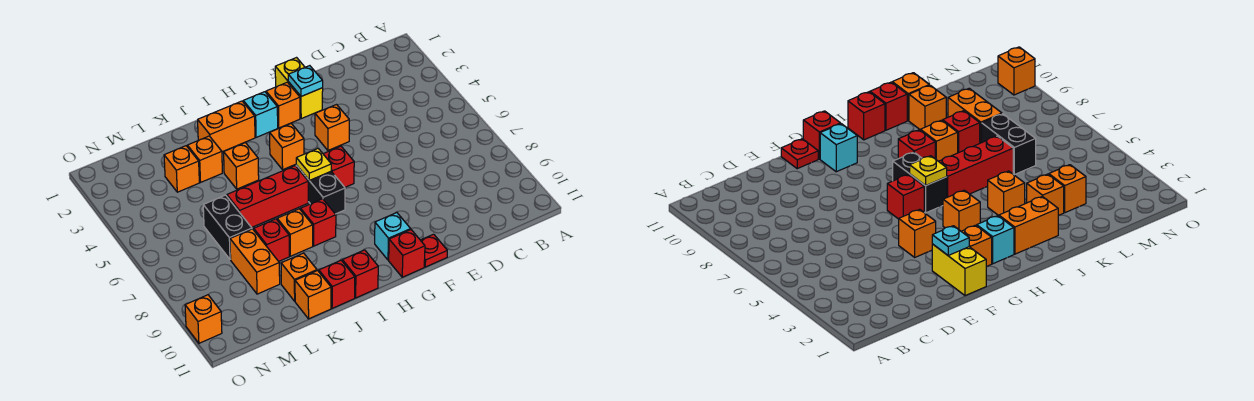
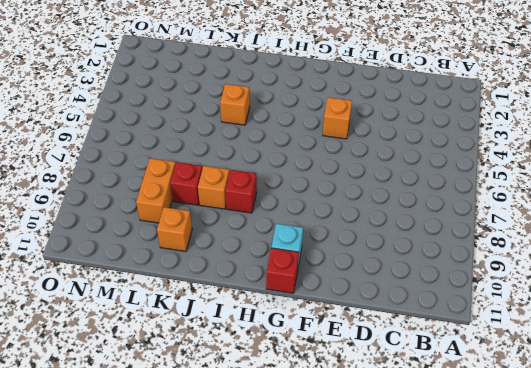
none -> yellow brick F1:F2 level 1
none -> red plate F11 level 1
none -> orange brick G2 level 1

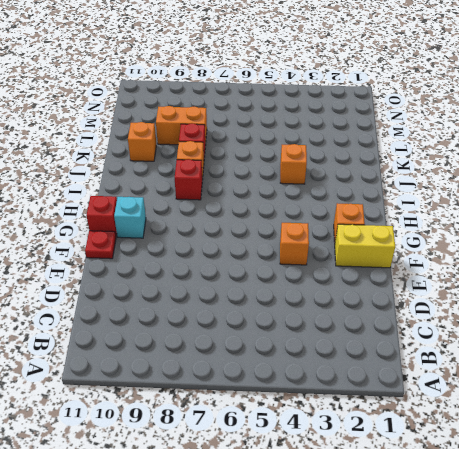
none -> red brick G6 level 1
none -> cyan brick H2 level 1
none -> orange brick H4 level 1

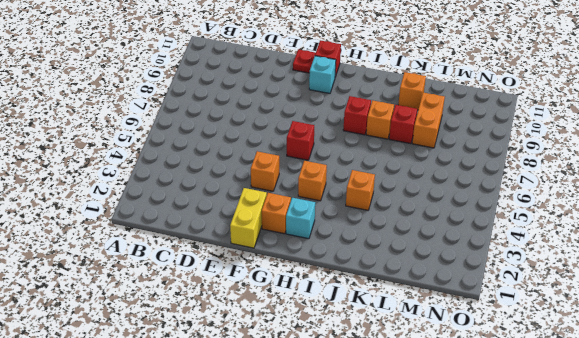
none -> black brick H6:H7 level 1
none -> orange brick I2:J2 level 1
none -> red brick I6:K6 level 1

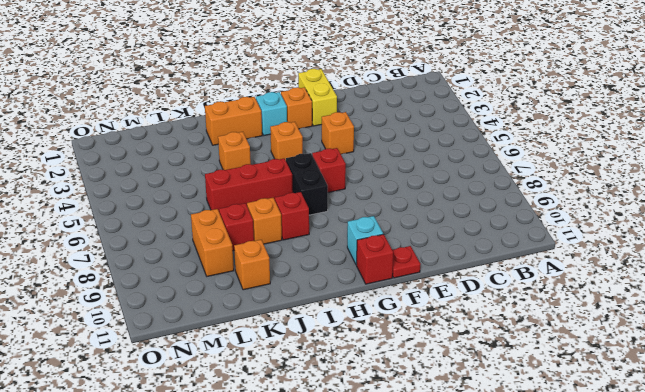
none -> red brick I11 level 1
none -> red brick J11 level 1
none -> orange brick K3 level 1

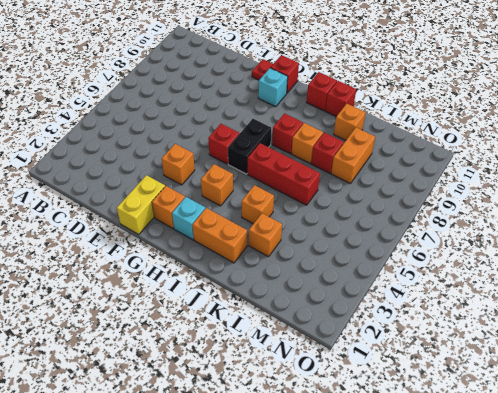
none -> orange brick K11 level 1
none -> orange brick L3 level 1
none -> black brick L6:L7 level 1

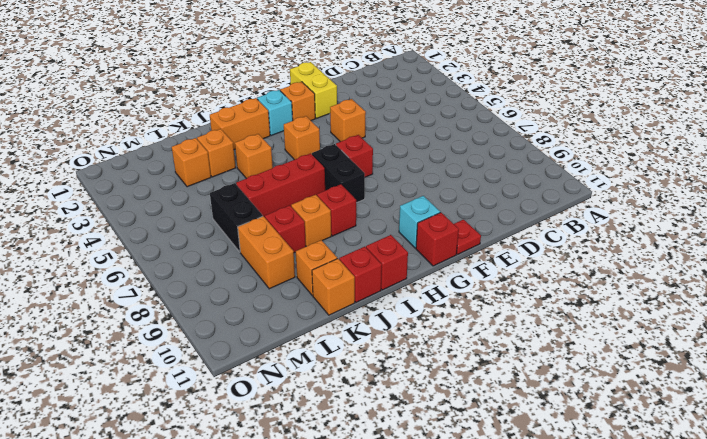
none -> orange brick O10 level 1
none -> cyan plate F2 level 2
none -> yellow plate H6 level 2

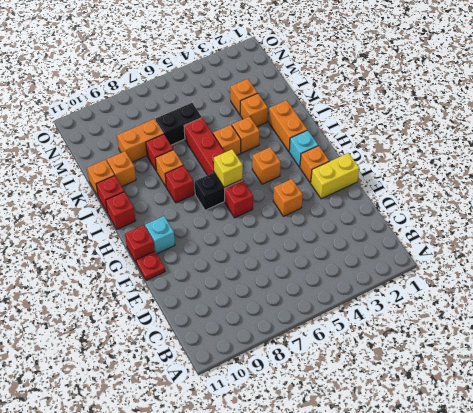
yellow brick H6 level 2 -> yellow plate H6 level 2
orange brick J5 level 1 -> orange brick O10 level 1
none -> cyan plate F2 level 2

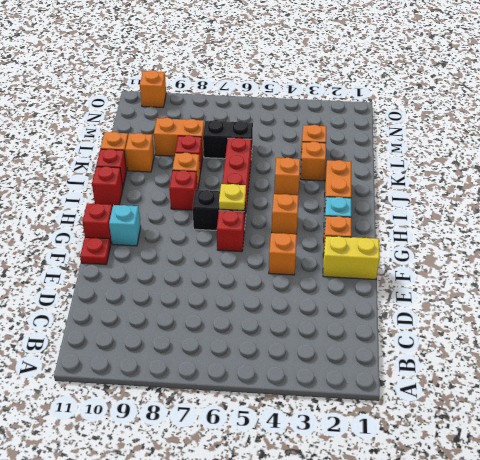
none -> cyan plate F2 level 2

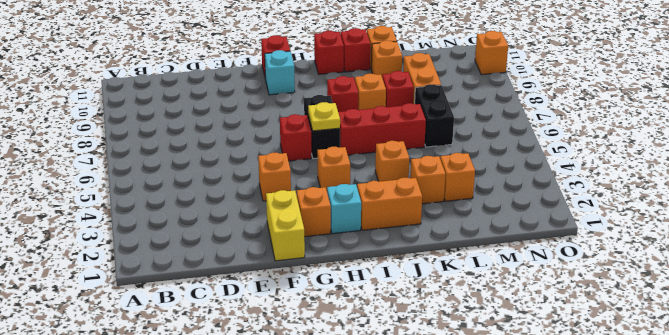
none -> red plate F11 level 1
none -> cyan plate F2 level 2

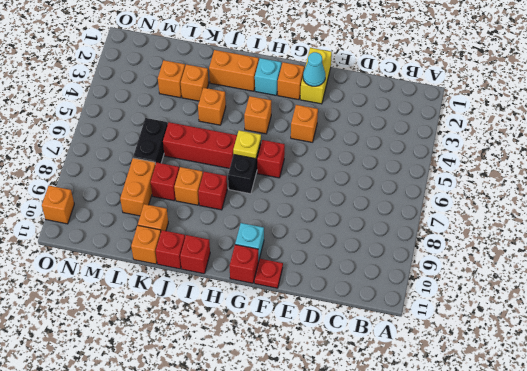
cyan cone F2 level 2 -> cyan plate F2 level 2

